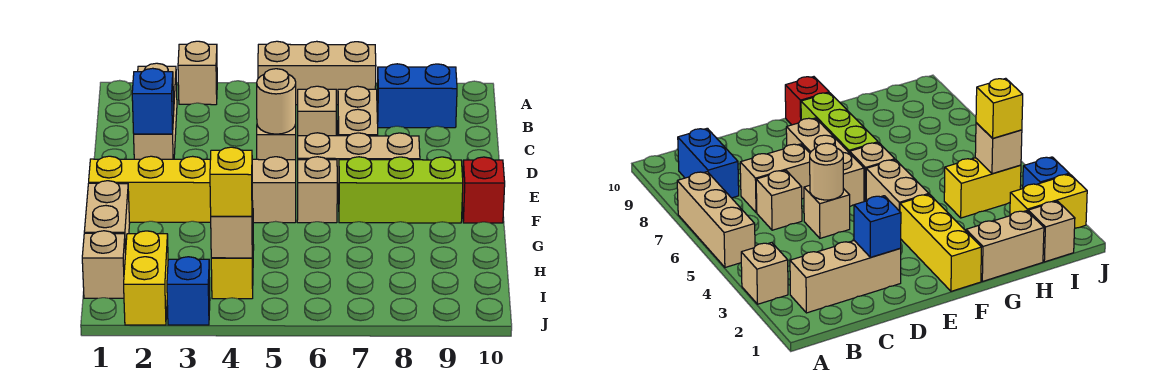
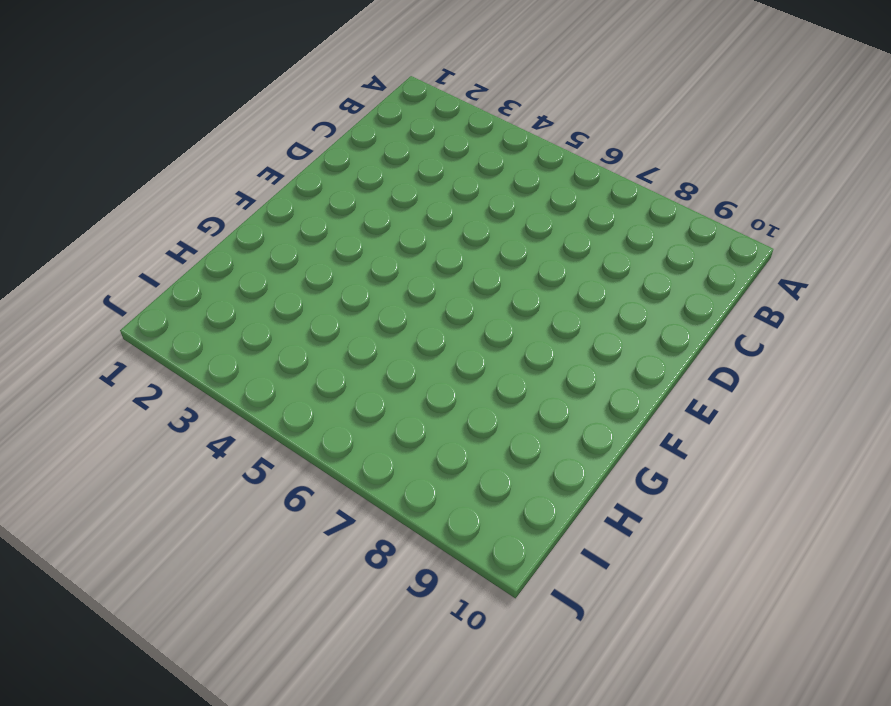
none -> tan brick A3 level 1
none -> tan brick A5:A7 level 1
none -> tan brick B2:D2 level 1

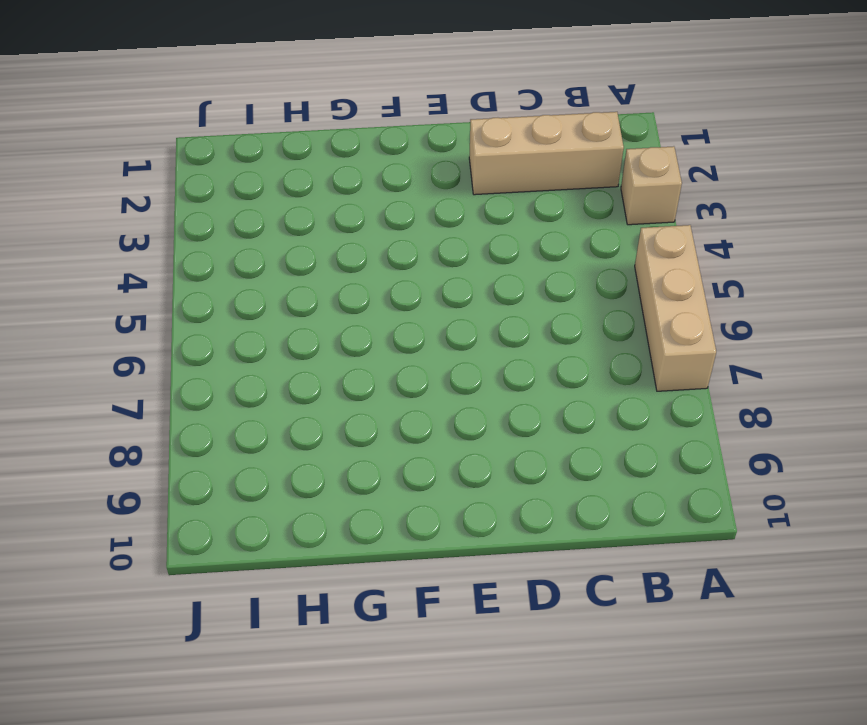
none -> blue brick B8:B9 level 1
none -> tan brick C6 level 1
none -> tan brick C7:D7 level 1

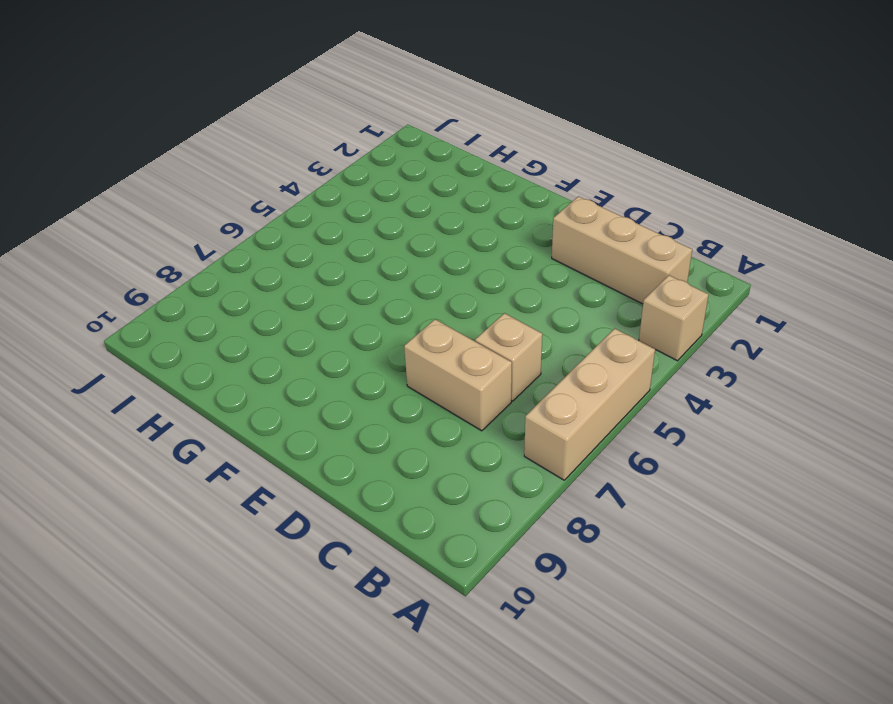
none -> blue brick B8:B9 level 1
none -> tan brick D5 level 1
none -> tan brick E6:E8 level 1

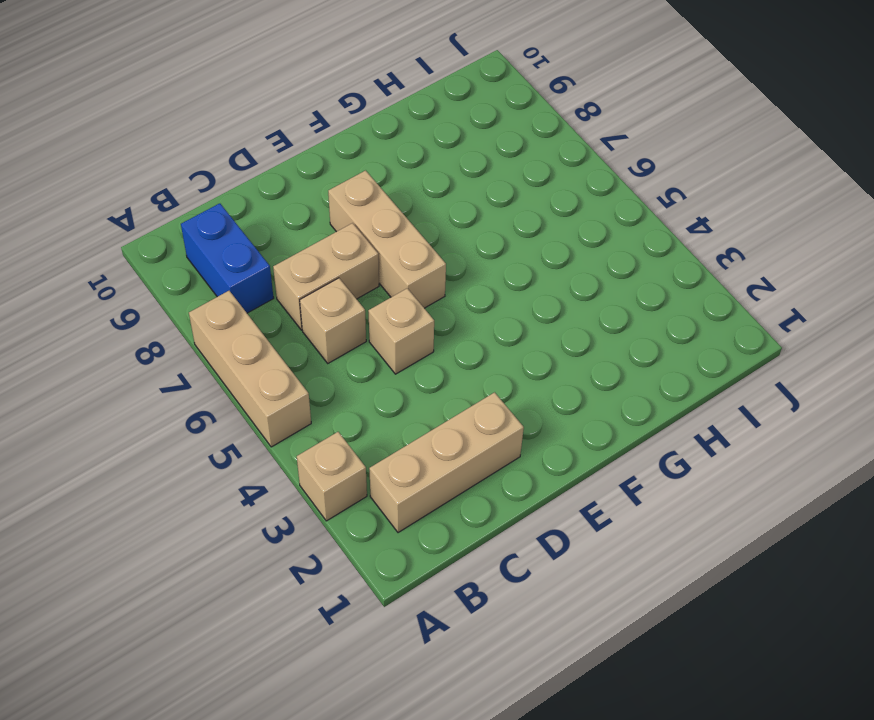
none -> yellow brick F1:F3 level 1
none -> tan brick F4:F5 level 1
none -> tan brick F6 level 1

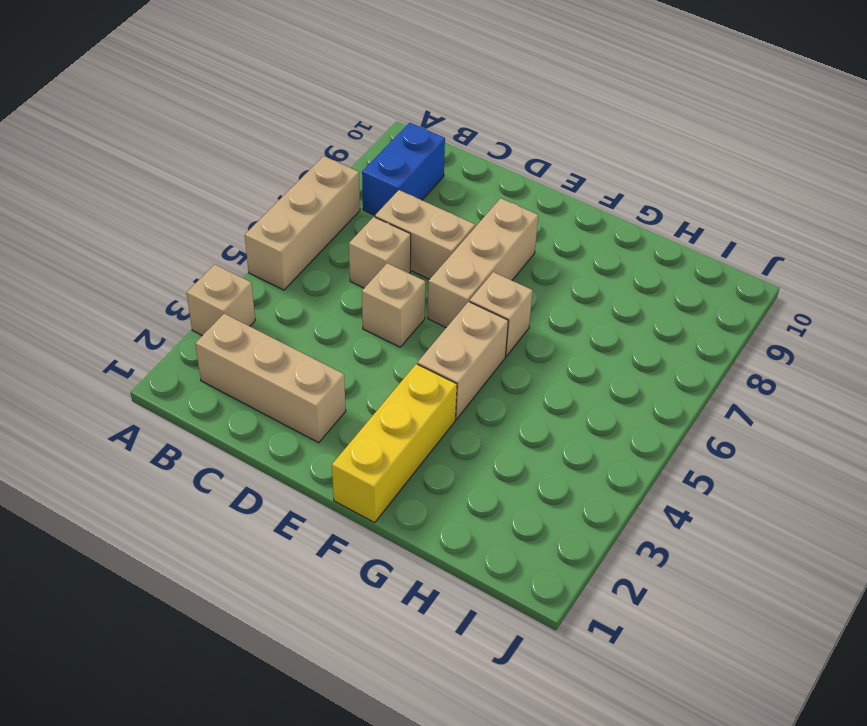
none -> lime brick F7:F9 level 1
none -> red brick F10 level 1
none -> tan brick G1:H1 level 1

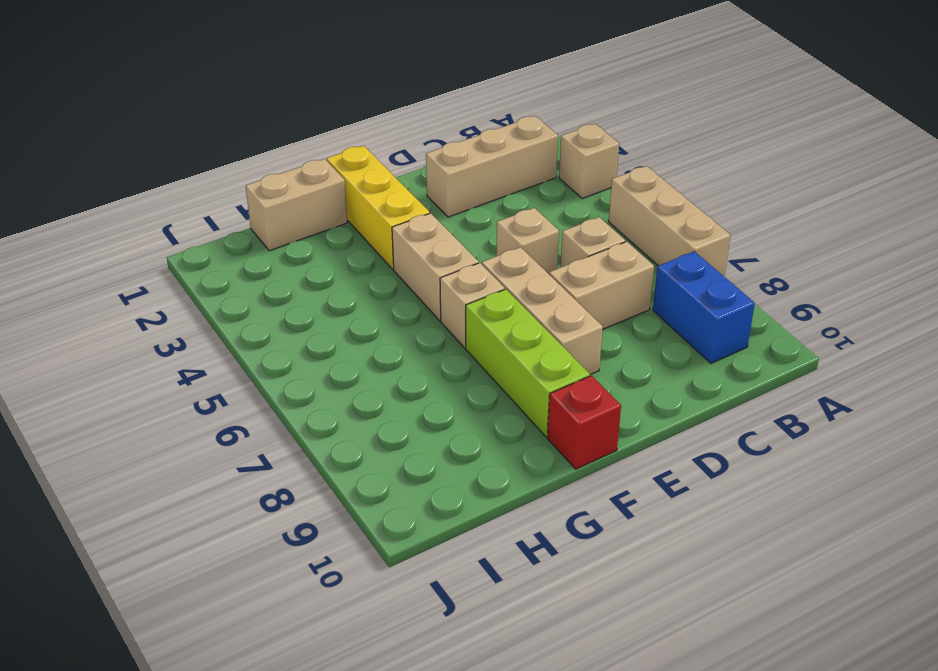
none -> yellow brick H4:I4 level 1
none -> tan brick I1 level 1
none -> yellow brick I2:J2 level 1

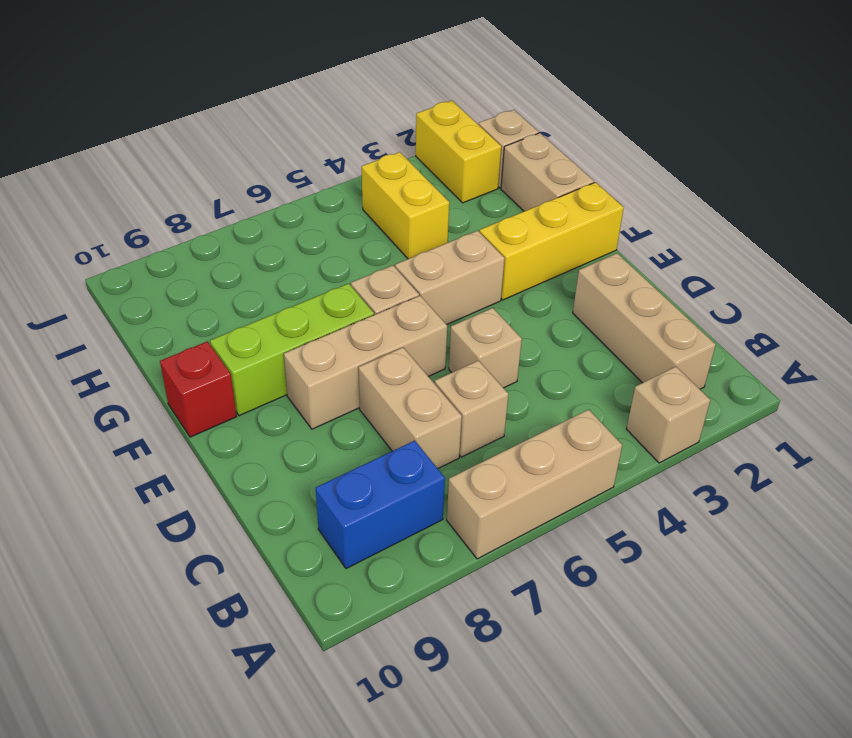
none -> blue brick J3 level 1
none -> blue brick D2 level 2
none -> tan round brick D5 level 2

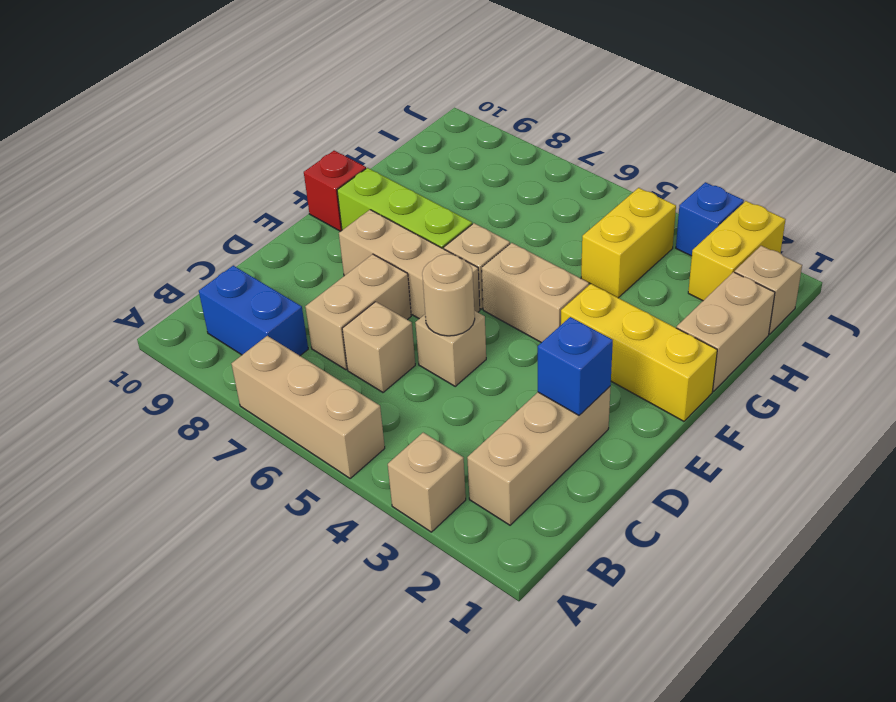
none -> tan brick I4 level 2
none -> yellow brick I4 level 3

